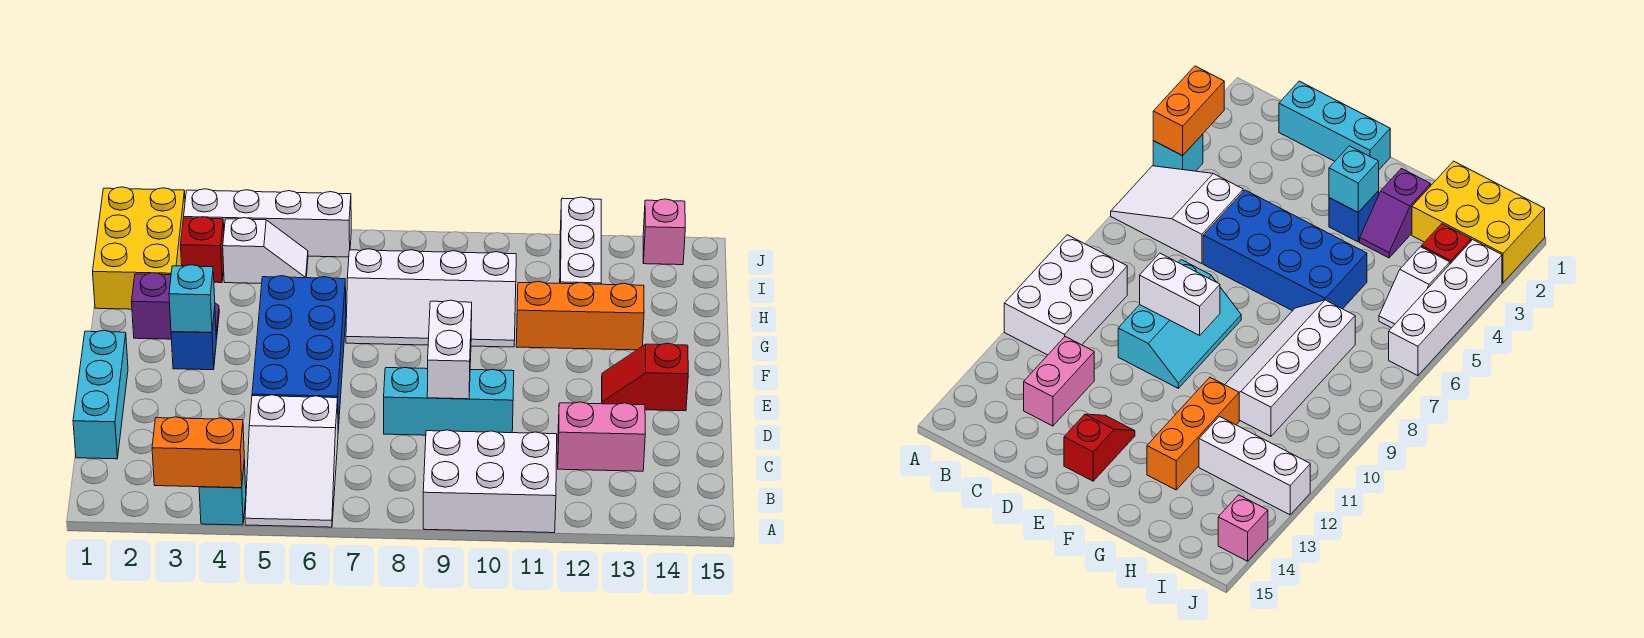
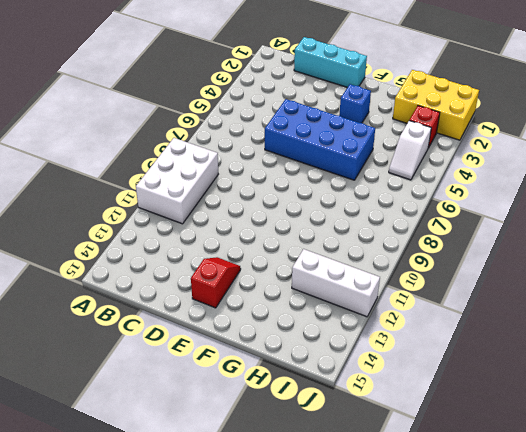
none -> cyan brick A4 level 1
none -> white slope A5:C6 level 1 top C
none -> pink brick C12:C13 level 1

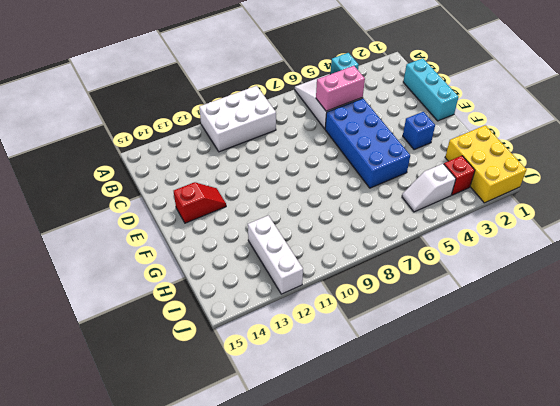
pink brick C5:C6 level 2 -> pink brick C12:C13 level 1
none -> cyan slope D8:E10 level 1 top D
none -> purple slope G2:G3 level 1 top 2
none -> white slope G7:H10 level 1 top H

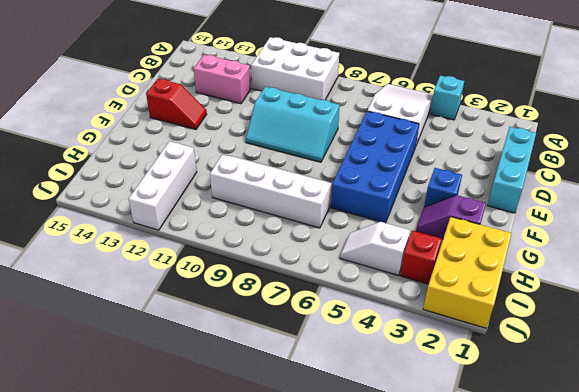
none -> orange brick G11:G13 level 1
none -> white brick J3:J6 level 1
none -> pink brick J14 level 1

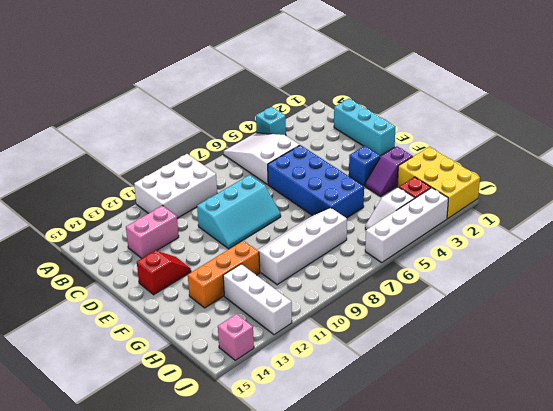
none -> orange brick A3:A4 level 2
none -> white brick D9:E9 level 2
none -> cyan brick F3 level 2

